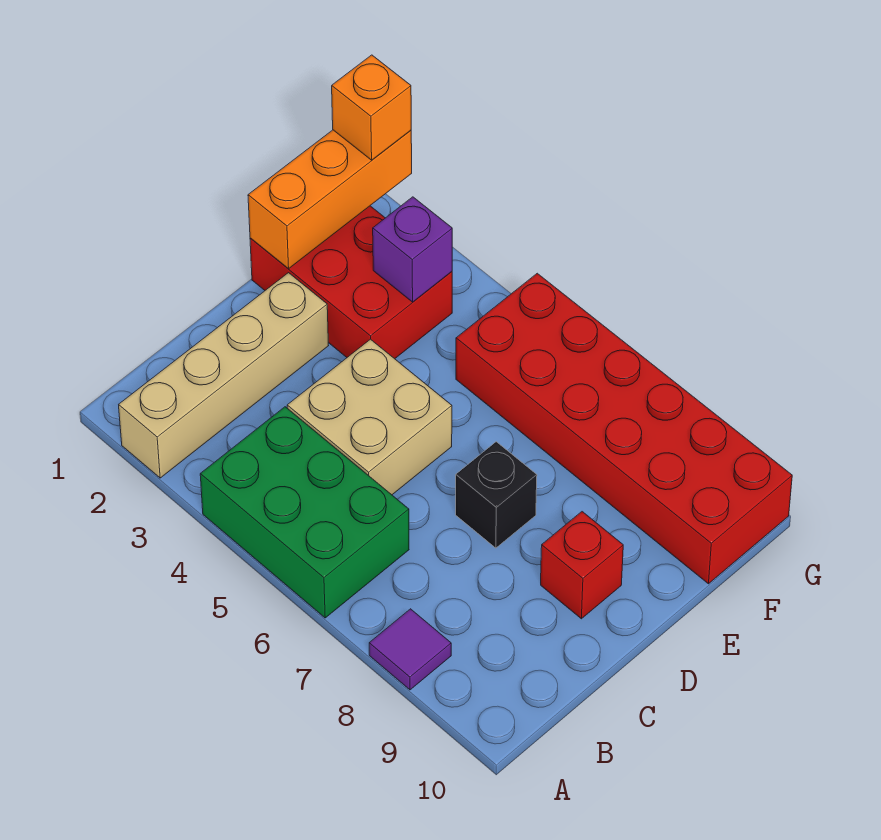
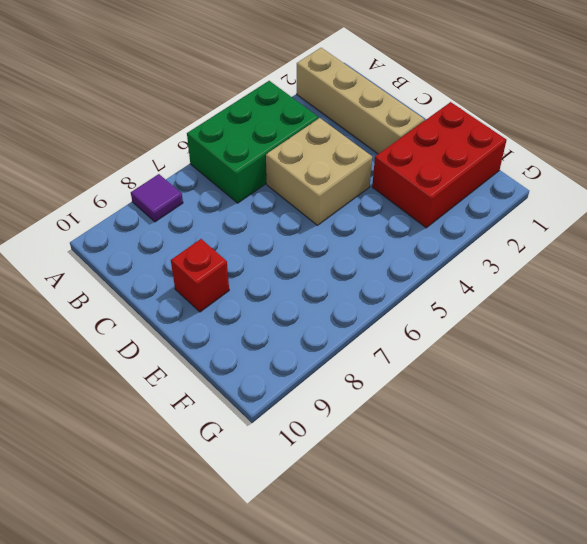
none -> black brick D7 level 1
none -> red brick F5:G10 level 1

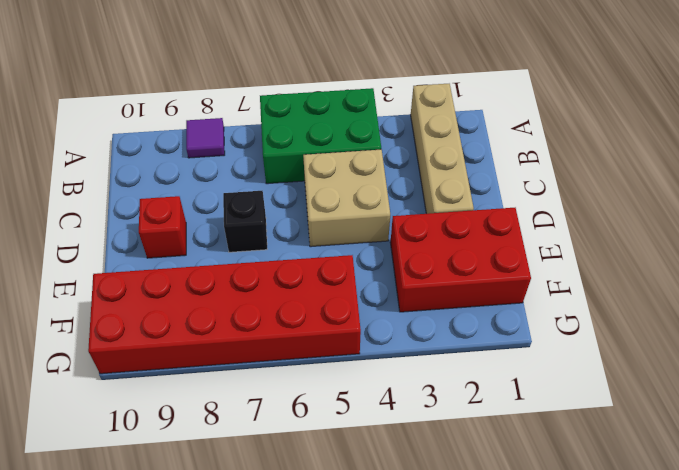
none -> orange brick E1:G1 level 2
none -> purple brick F3 level 2

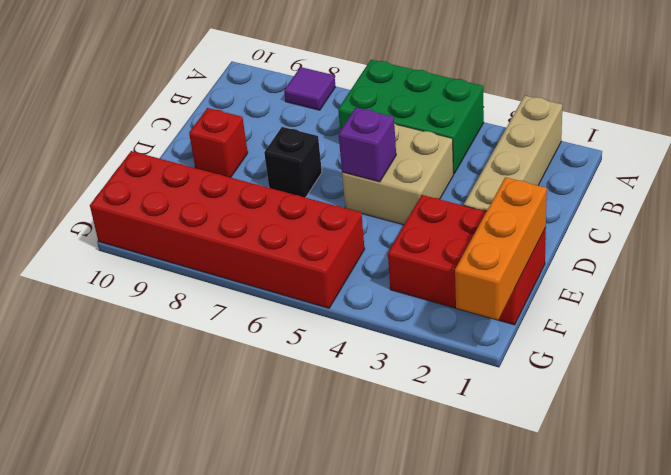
purple brick D5 level 2 -> purple brick F3 level 2
none -> orange brick G1 level 3

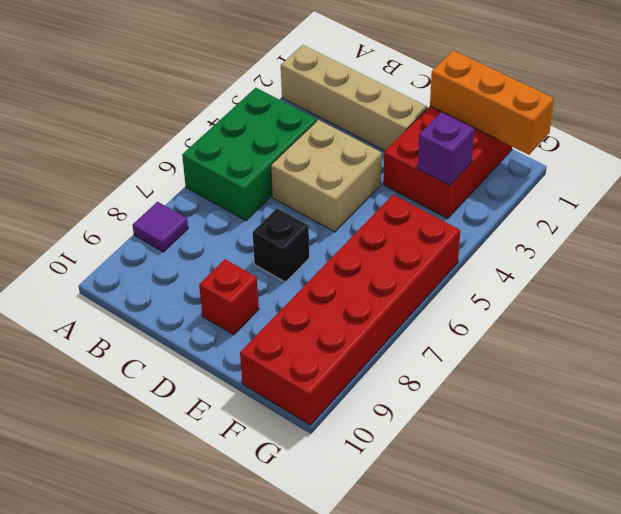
none -> orange brick G1 level 3

